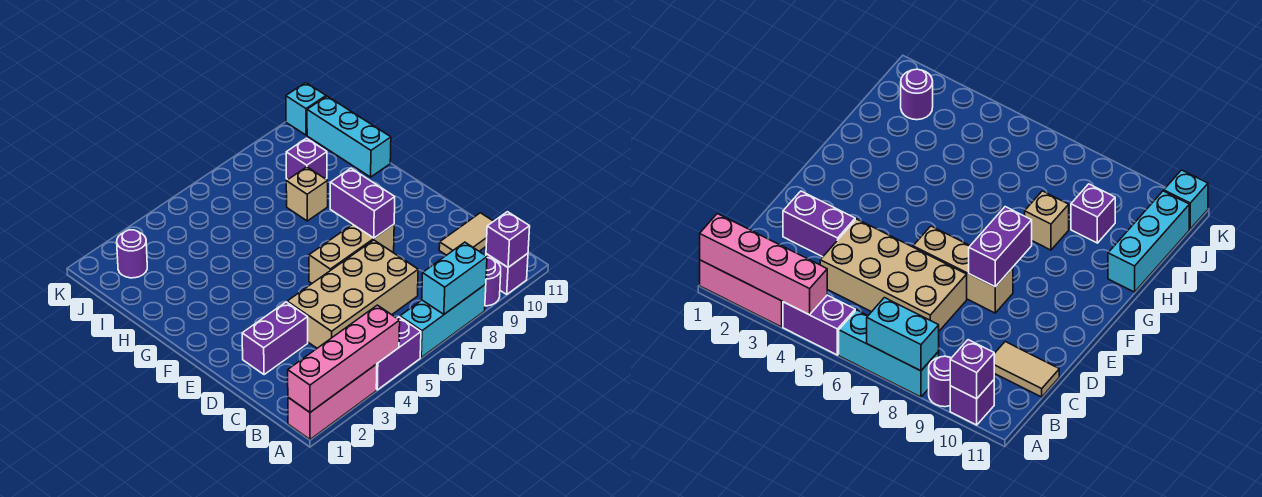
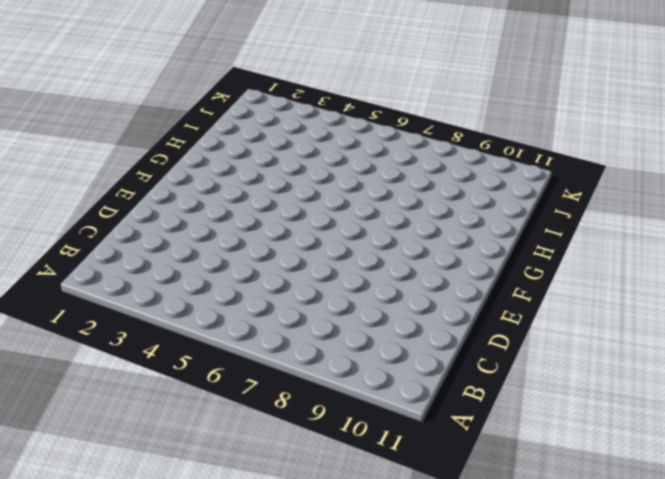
none -> pink brick A1:A3 level 1
none -> purple brick A4:A5 level 1
none -> cyan brick A6:A8 level 1

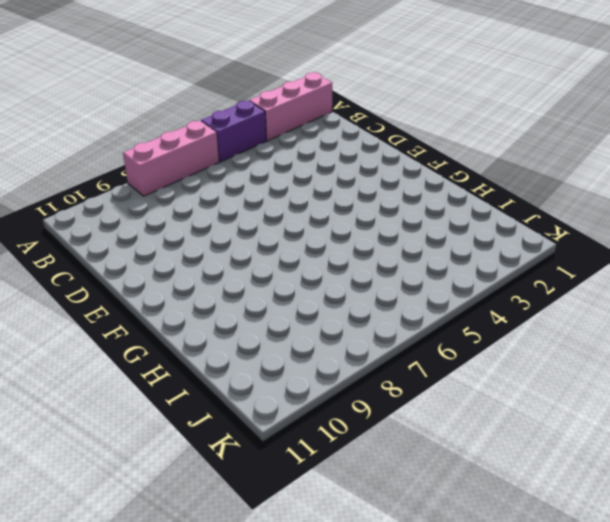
pink brick A6:A8 level 1 -> cyan brick A6:A8 level 1
none -> purple round brick A9 level 1
none -> purple brick A10 level 1
none -> tan brick C4:D7 level 1

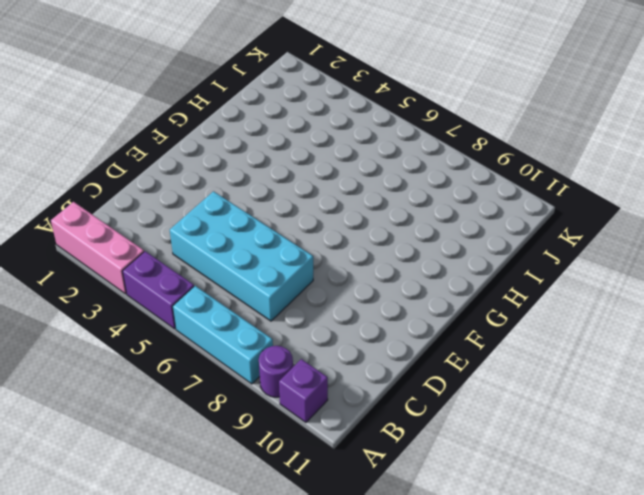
cyan brick C4:D7 level 1 -> tan brick C4:D7 level 1
none -> tan tile C10:C11 level 1
none -> purple brick D2:D3 level 1
none -> tan brick E6:E8 level 1

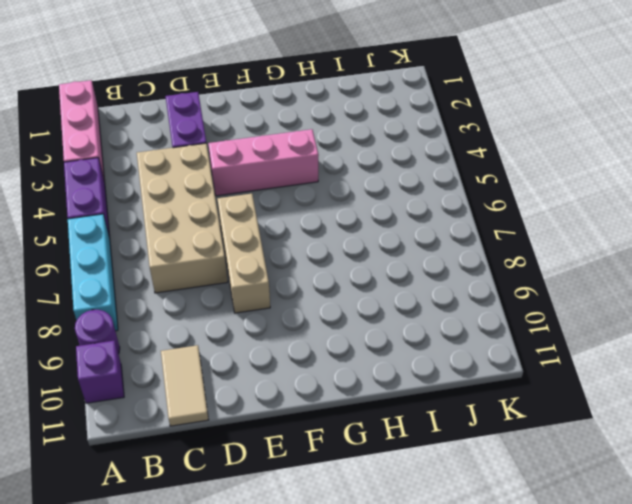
pink brick E4:G4 level 1 -> none
none -> tan brick H8 level 1
none -> cyan brick H11:J11 level 1
none -> purple brick I9 level 1

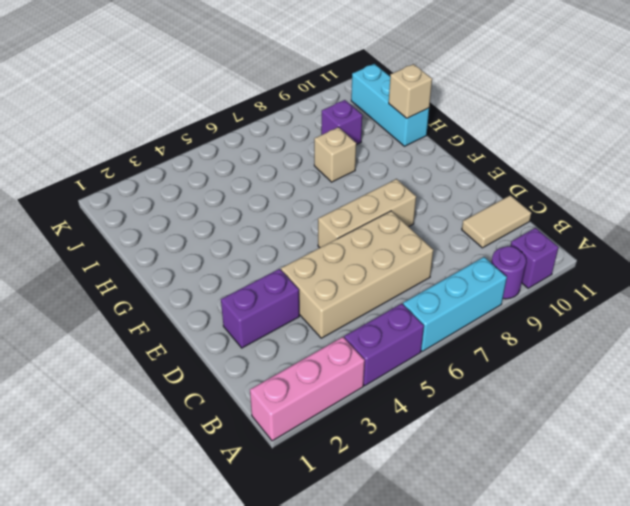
tan brick H11 level 2 -> none
none -> purple round brick J2 level 1
none -> cyan brick K11 level 1
none -> pink brick A1:A4 level 2

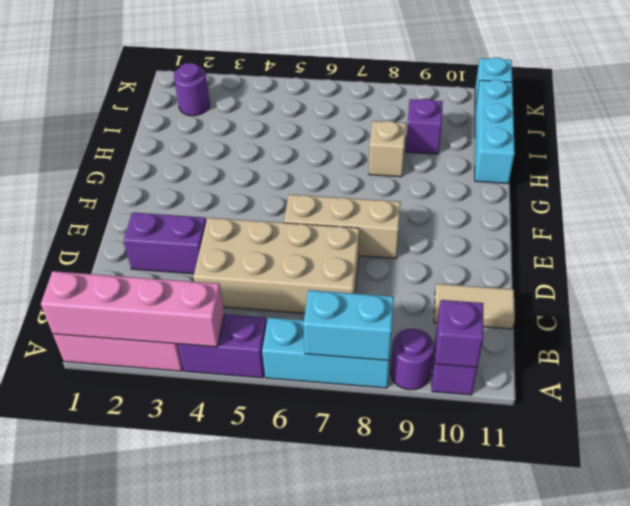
none -> purple brick E8:F8 level 2

